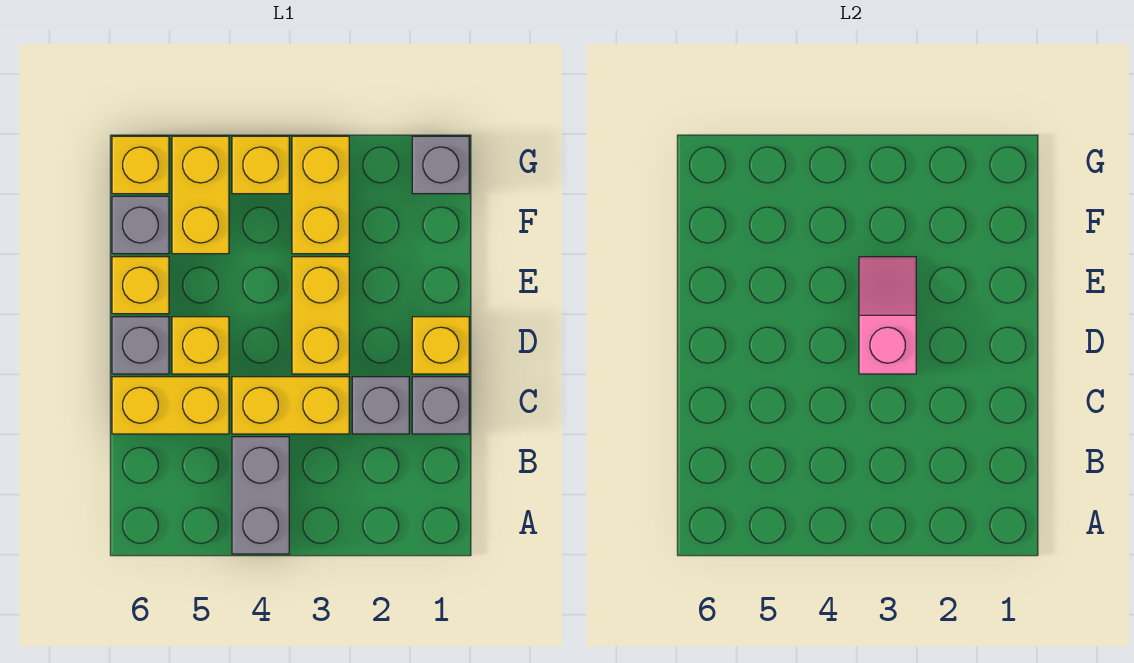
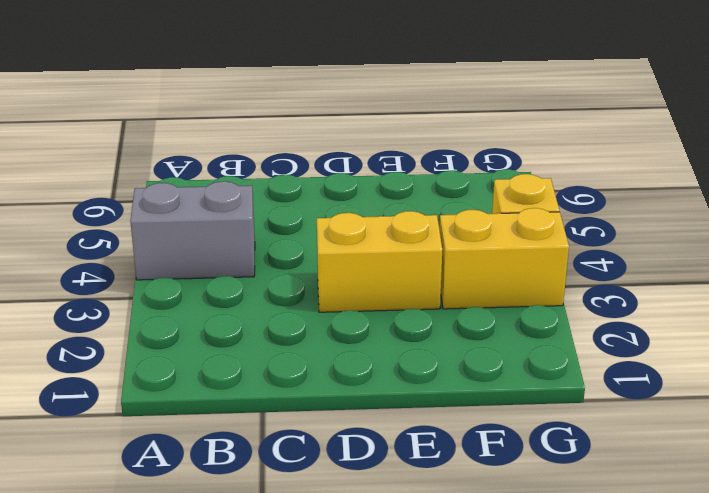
none -> grey brick C1 level 1
none -> grey brick C2 level 1
none -> yellow brick C3:C4 level 1

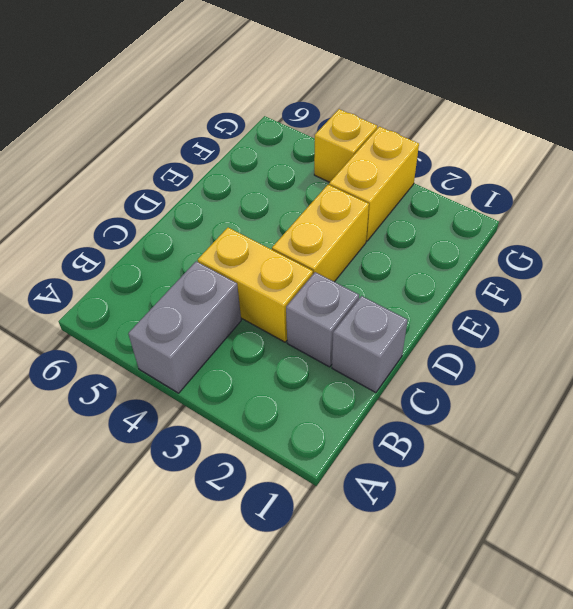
none -> yellow brick C5:C6 level 1
none -> yellow brick D1 level 1
none -> yellow brick D5 level 1

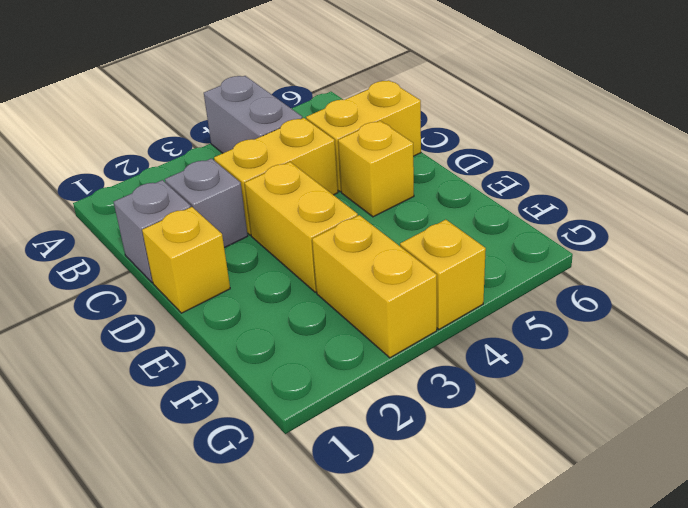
none -> grey brick D6 level 1
none -> yellow brick E6 level 1
none -> yellow brick F5:G5 level 1

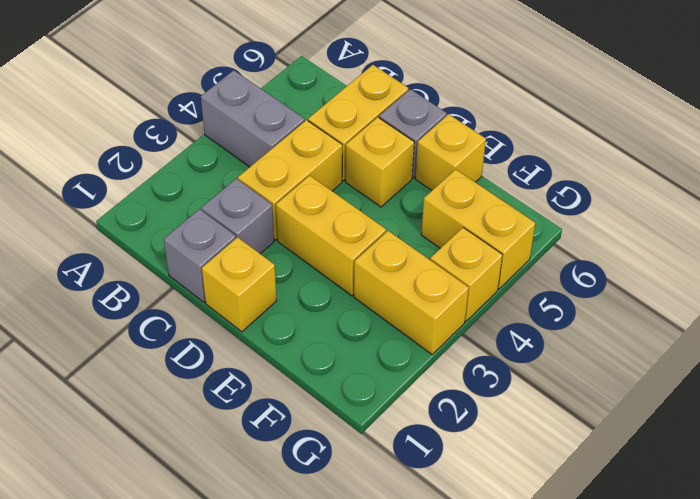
none -> grey brick F6 level 1
none -> grey brick G1 level 1
none -> yellow brick G6 level 1

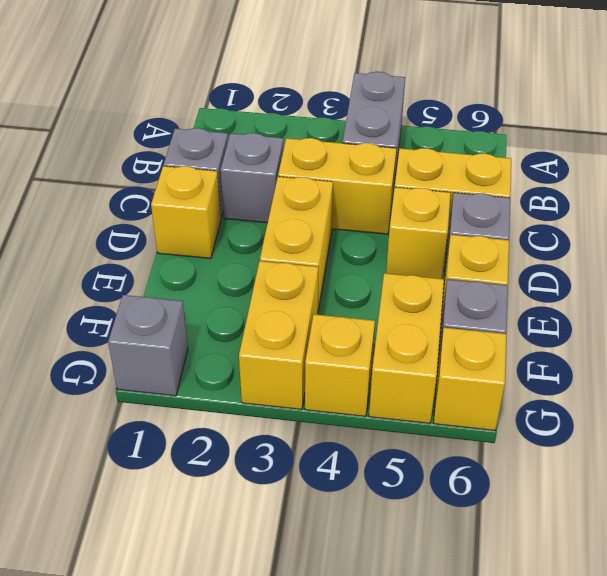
none -> pink slope D3:E3 level 2 top D

